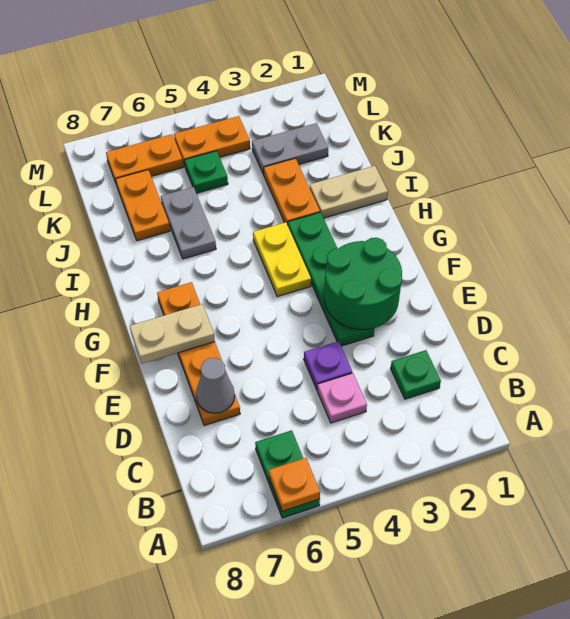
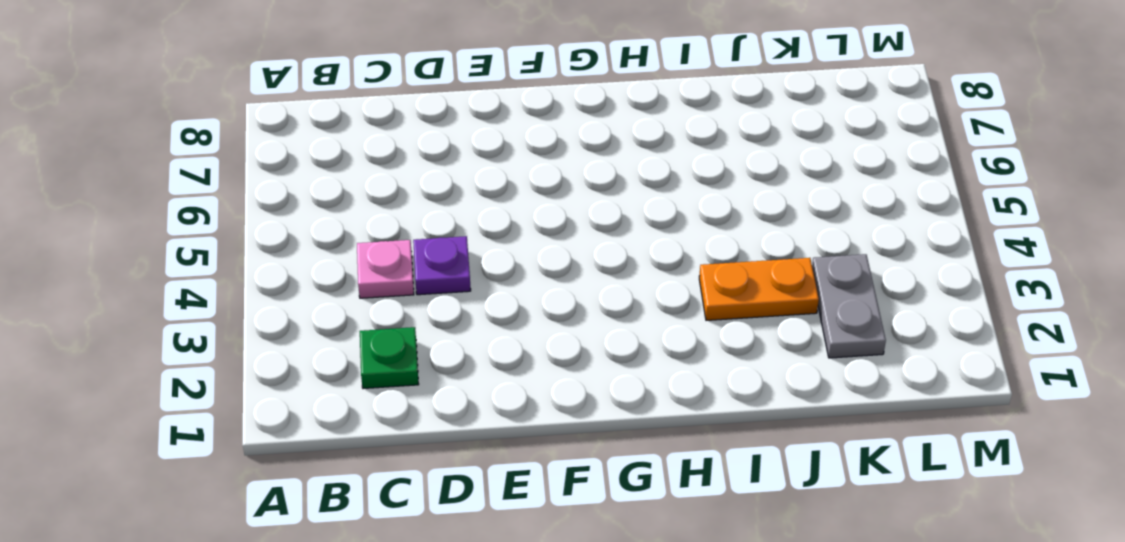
none -> green plate A6:B6 level 1
none -> orange plate D7:G7 level 1
none -> green plate E3:H3 level 1

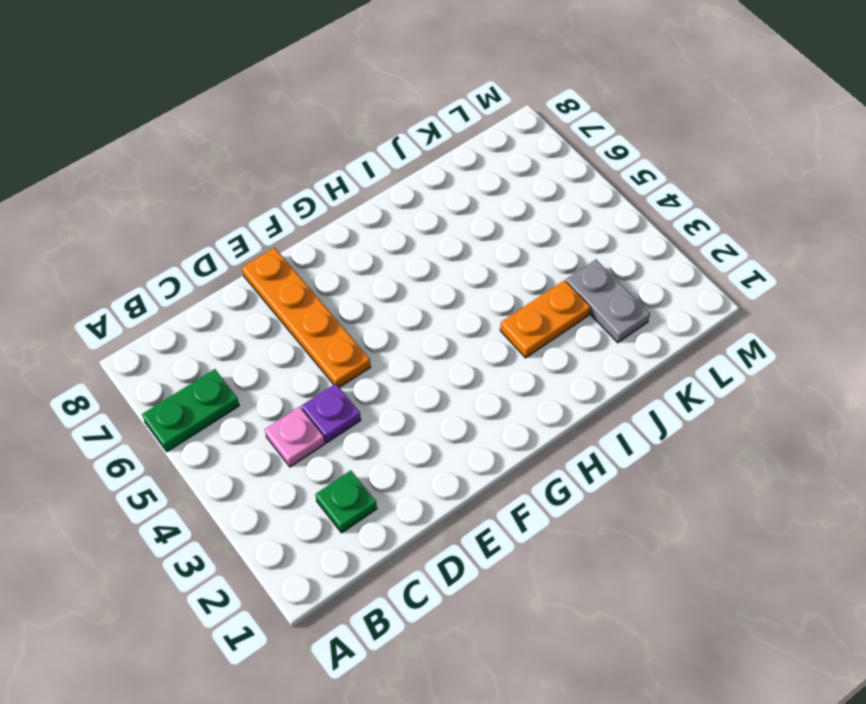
orange plate E5:E8 level 1 -> orange plate D7:G7 level 1
none -> green plate E3:H3 level 1
none -> yellow plate G4:H4 level 1
none -> tan plate I1:I2 level 1

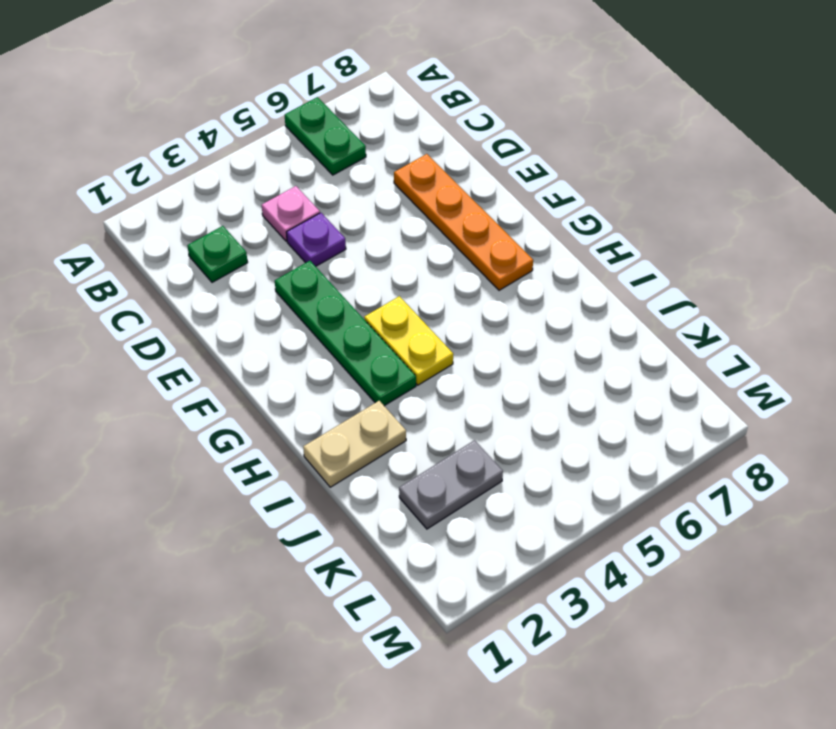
none -> orange plate I3:J3 level 1
none -> grey plate I6:J6 level 1
none -> orange plate J7:K7 level 1

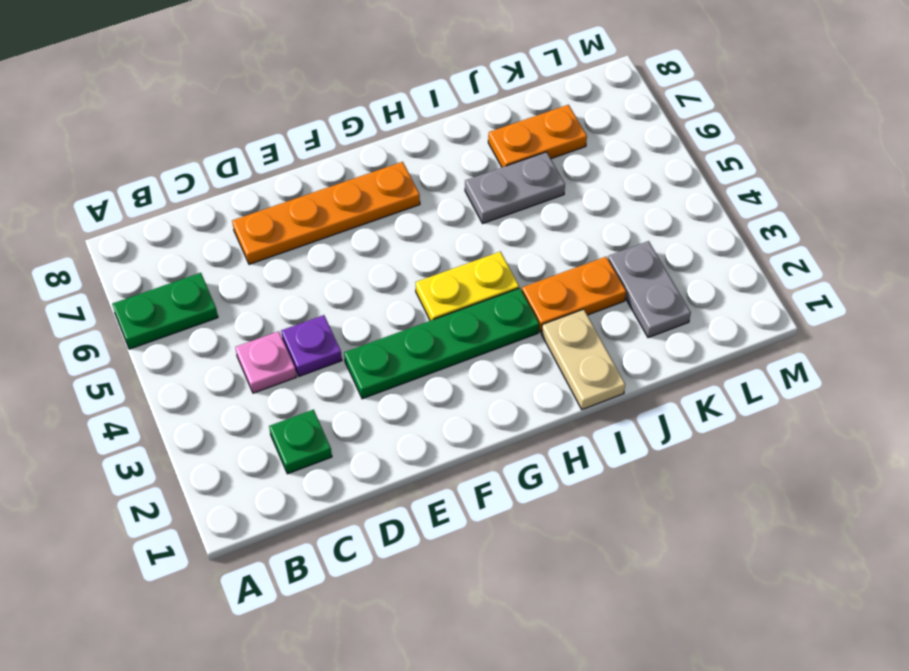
none -> green plate K5 level 1
none -> orange plate L4:L5 level 1
none -> orange plate L6:L7 level 1

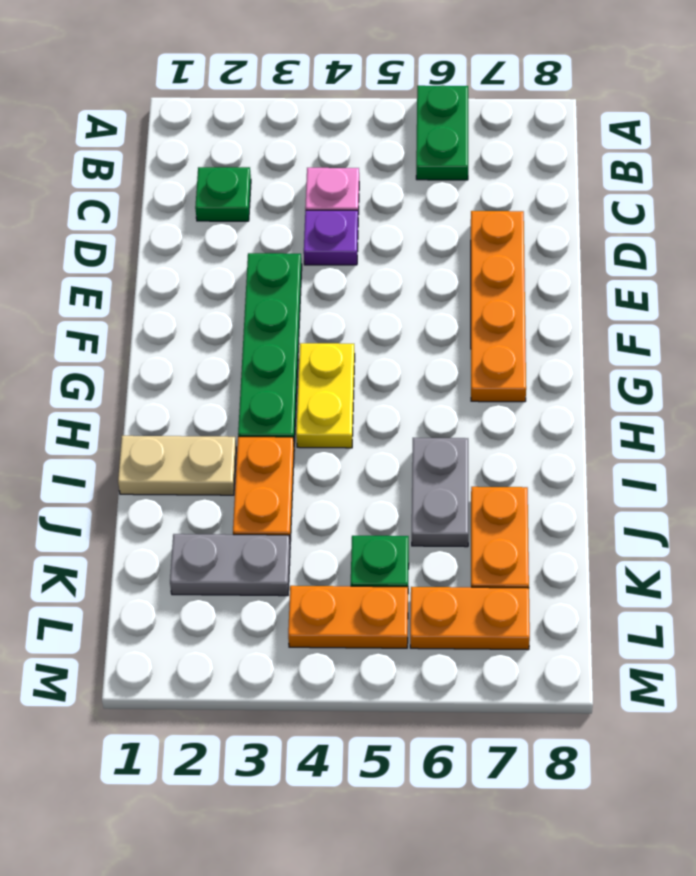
none -> orange plate A6 level 2
none -> grey cone D7 level 2
none -> green round brick E2:F3 level 2

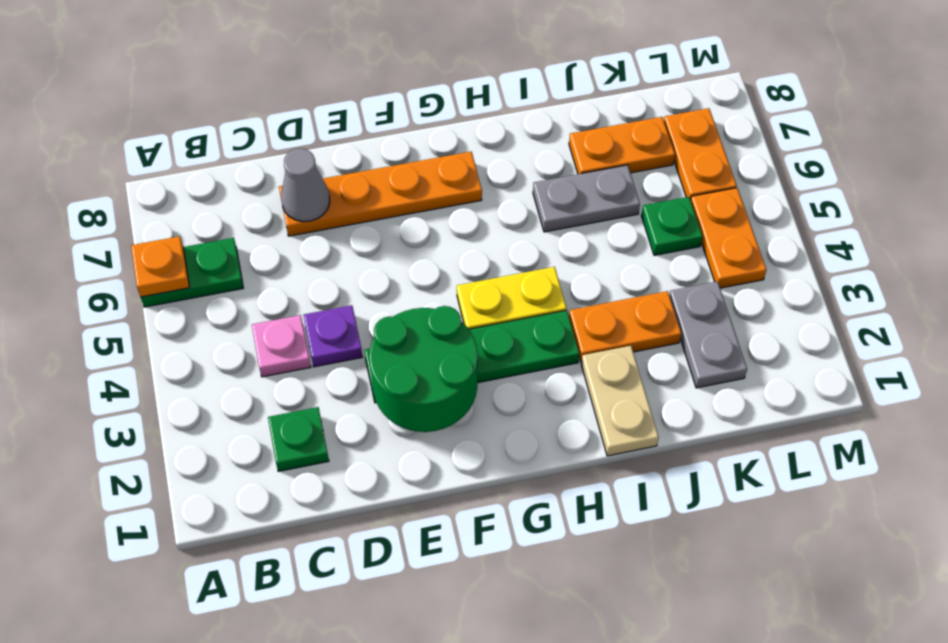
none -> tan plate F7:F8 level 2

